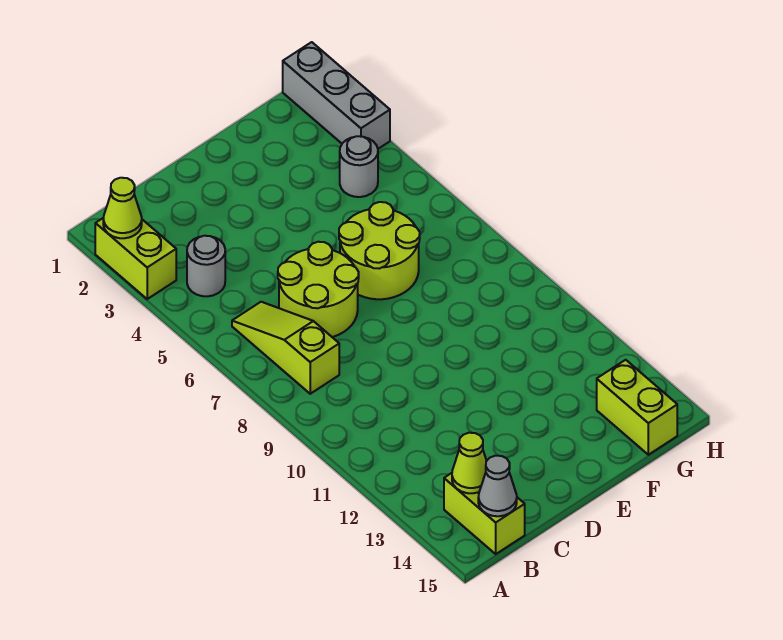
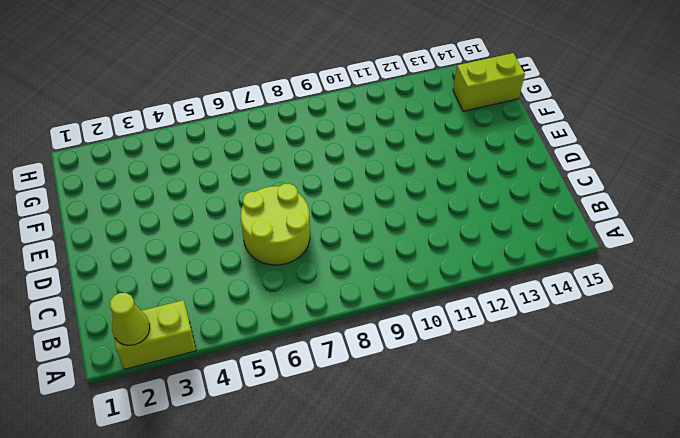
none -> grey round brick B4 level 1
none -> lime slope B6:B8 level 1 top 8
none -> lime brick B14:B15 level 1

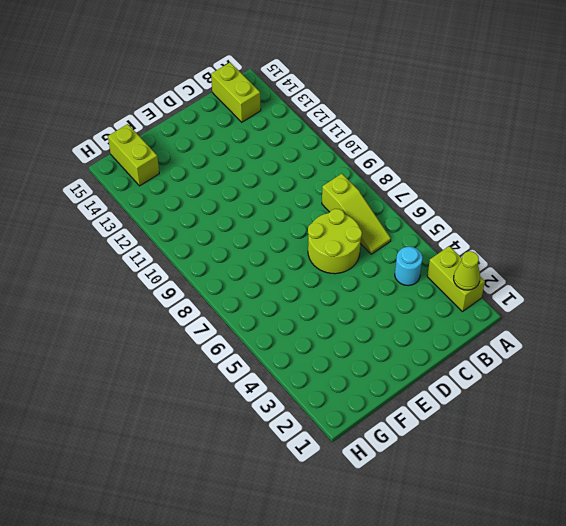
cyan round brick B4 level 1 -> grey round brick B4 level 1
none -> lime round brick E6:F7 level 1
none -> grey round brick G4 level 1
none -> grey brick H1:H3 level 1

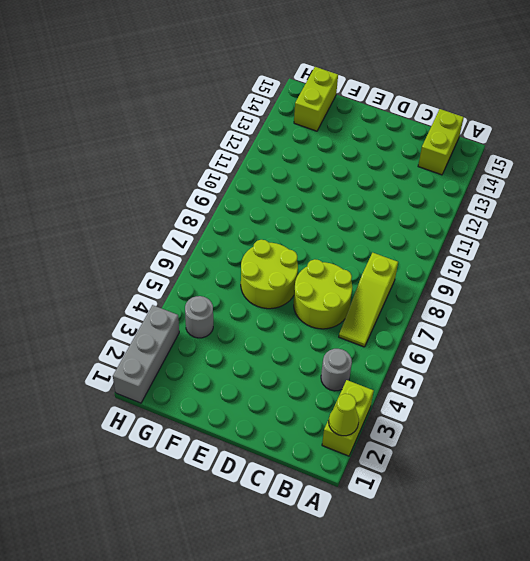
none -> lime cone B14 level 2
none -> grey cone B15 level 2

